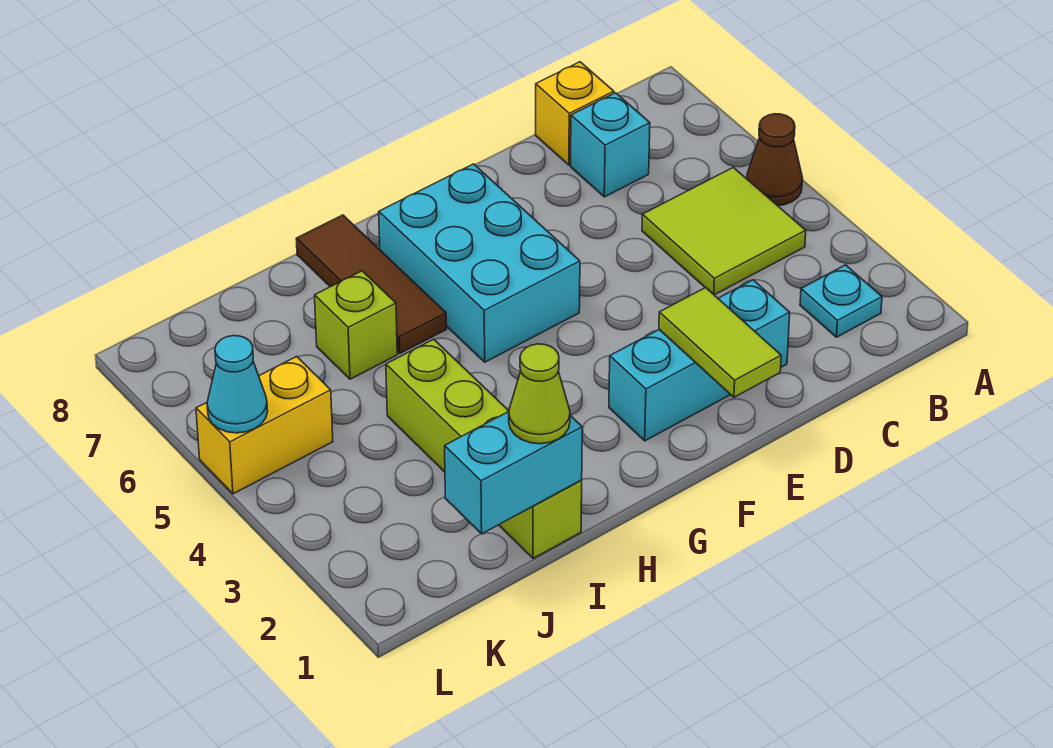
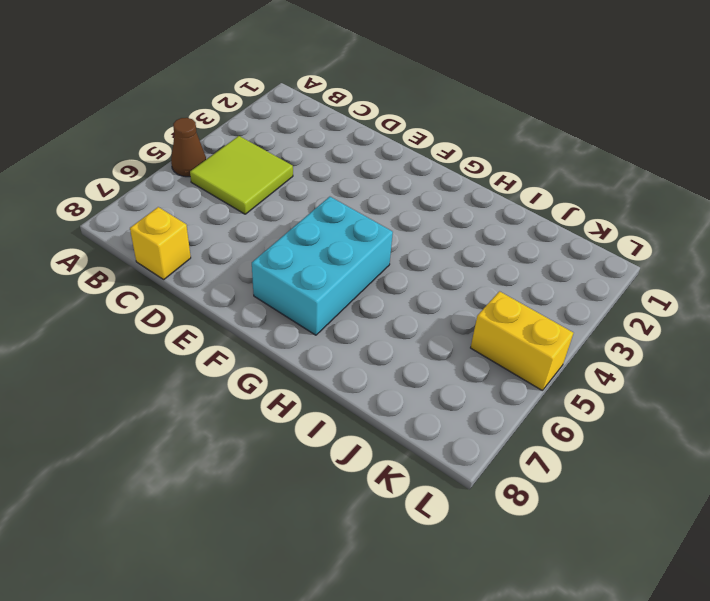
none -> cyan plate B2 level 1
none -> cyan brick C7 level 1
none -> cyan brick D2:F2 level 1

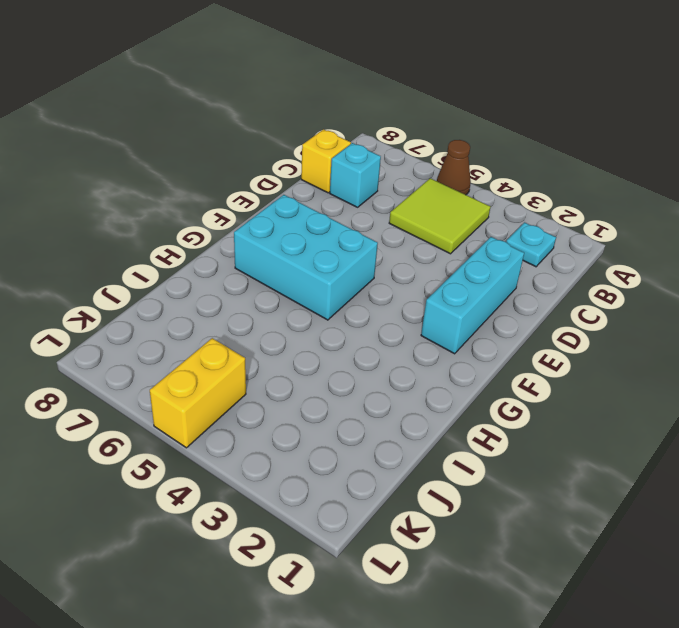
none -> brown tile H6:H8 level 1
none -> lime brick I1:I4 level 1
none -> lime brick I6 level 1

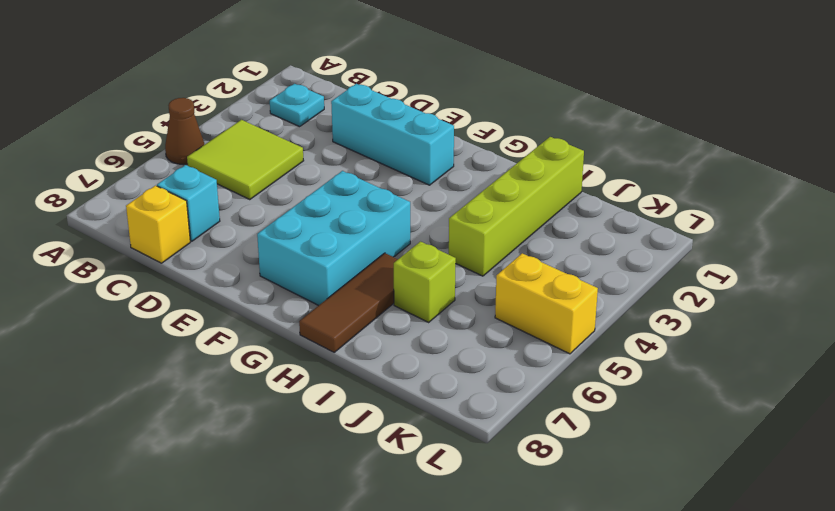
none -> lime tile E1:E2 level 2
none -> cyan brick I1:J1 level 2
none -> cyan cone L5 level 2

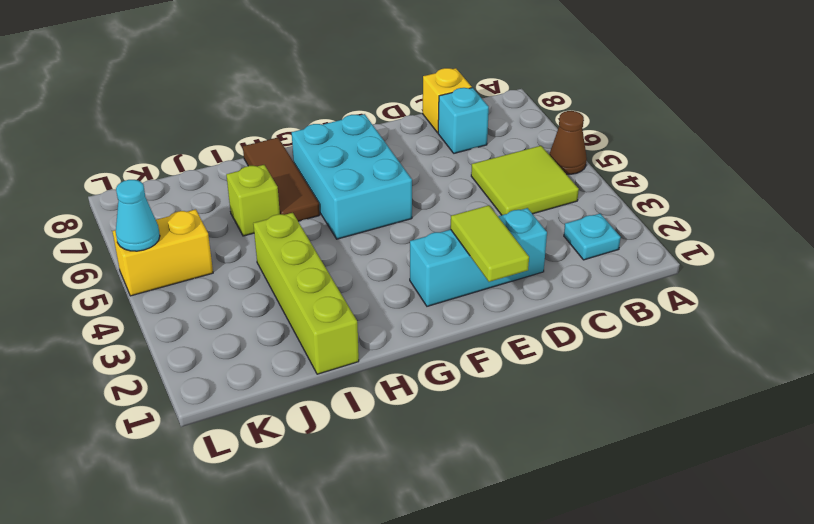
none -> cyan brick I1:J1 level 2
none -> lime cone I1 level 3

